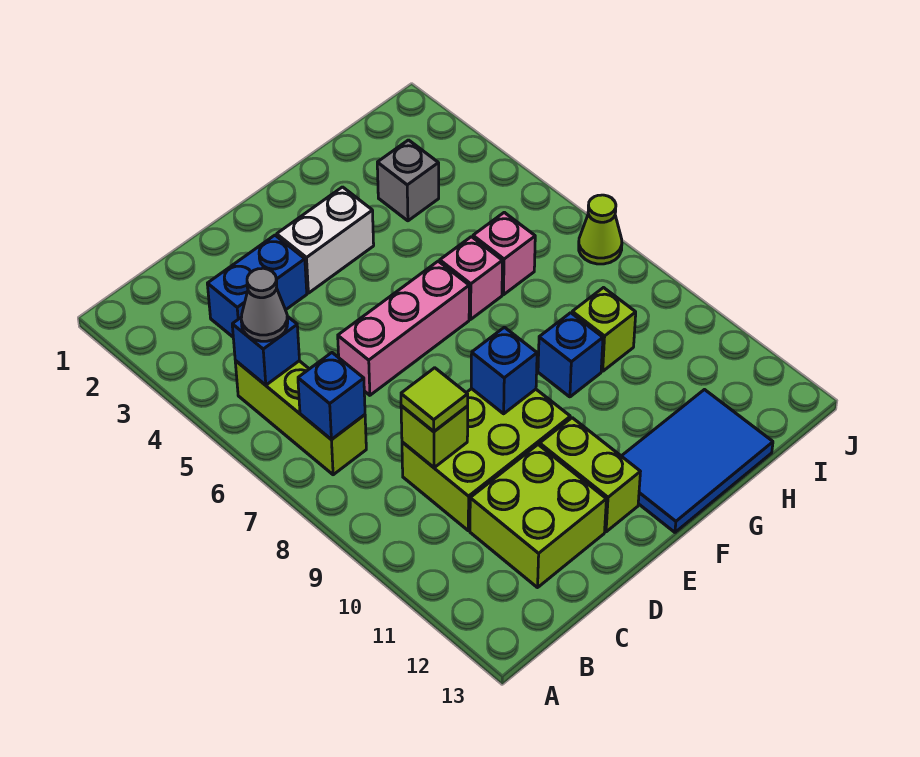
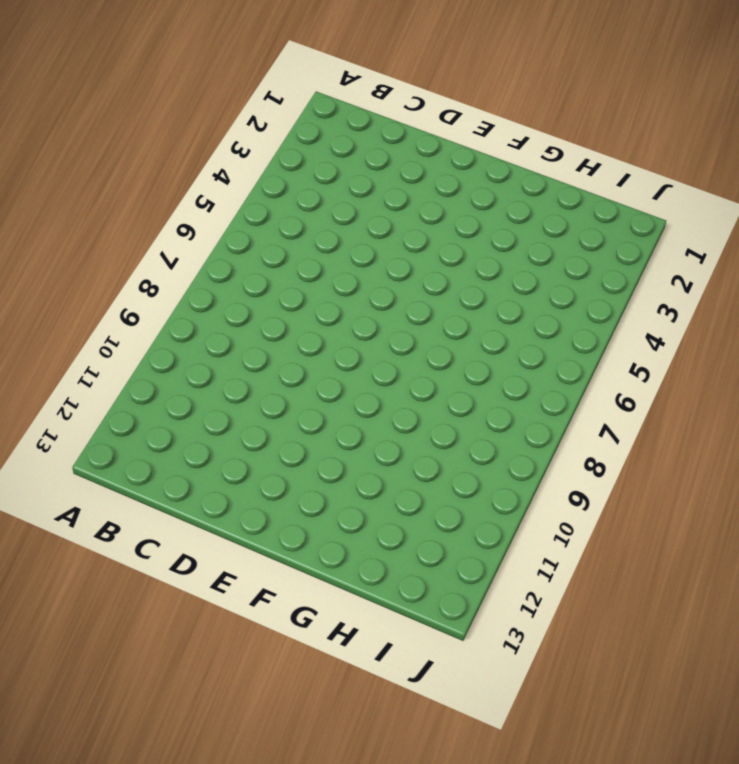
none -> lime brick B5:B7 level 1
none -> blue brick C3:D3 level 1
none -> lime brick C9:E10 level 1

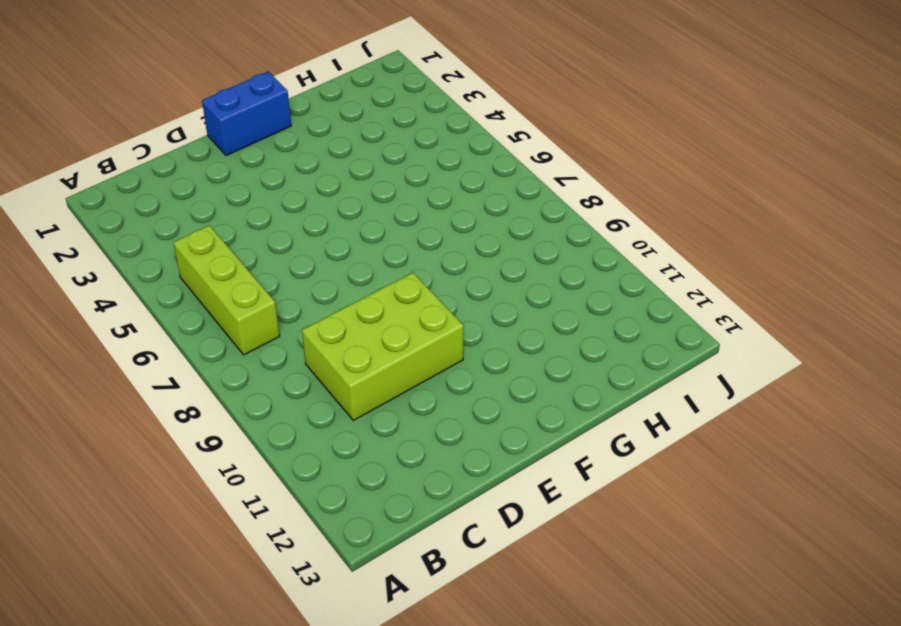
blue brick E1:F1 level 1 -> blue brick C3:D3 level 1
none -> lime brick C11:D12 level 1
none -> pink brick D6:F6 level 1
none -> white brick E3:F3 level 1

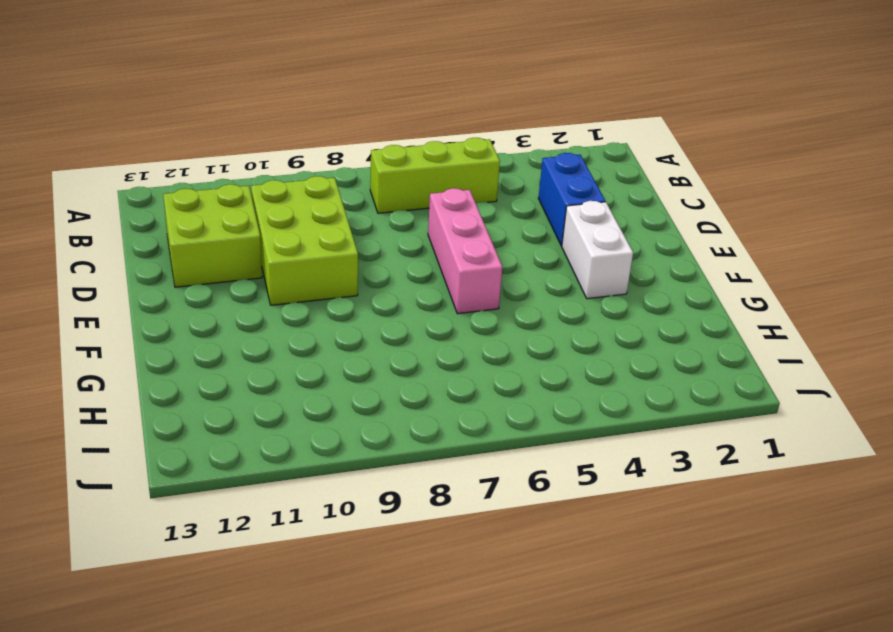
none -> lime brick E11:E12 level 1
none -> blue tile F12:H13 level 1
none -> pink brick G6 level 1

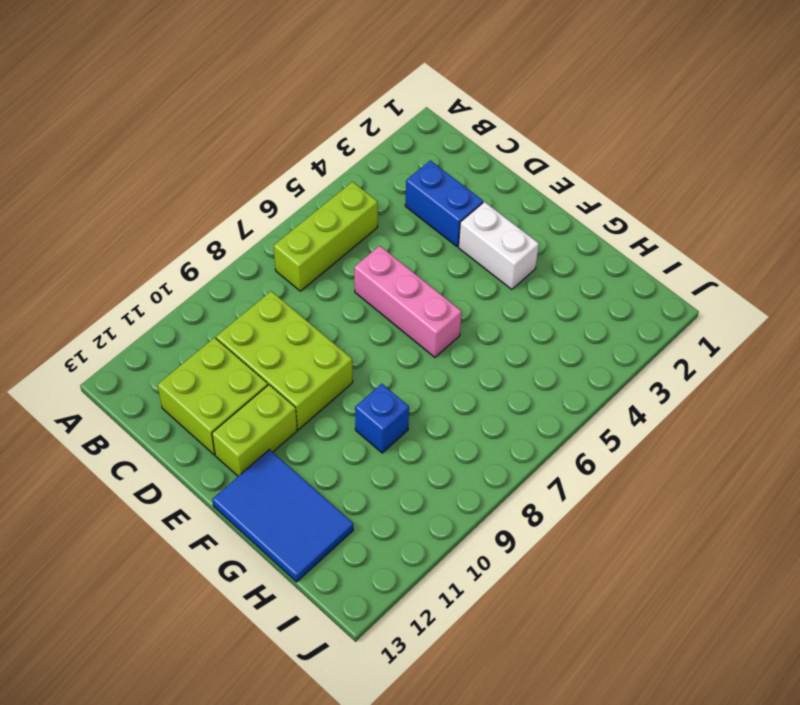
none -> pink brick G6 level 1
none -> grey brick H3 level 1
none -> pink brick H6 level 1

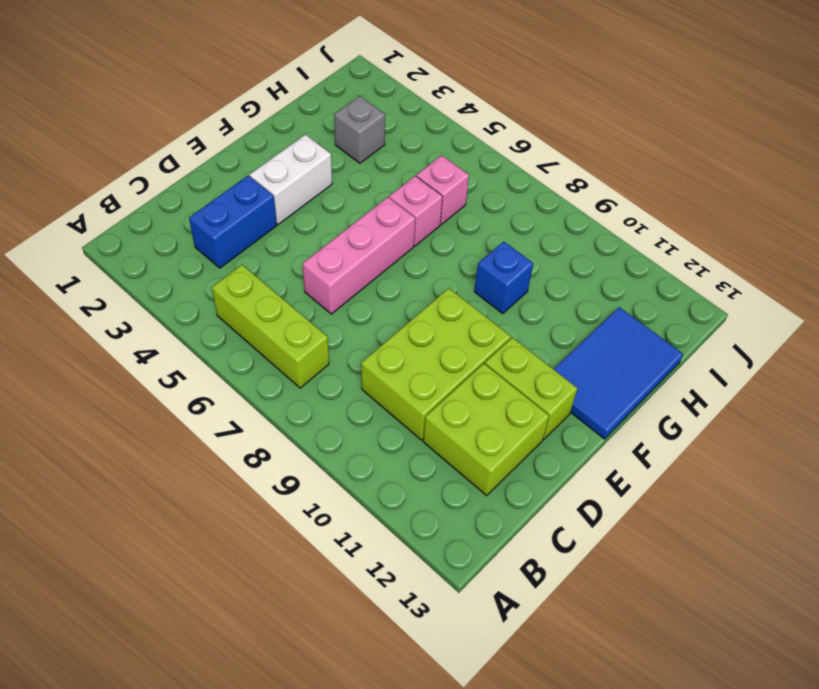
none -> lime brick H9 level 1
none -> lime cone J7 level 1
none -> blue brick B5 level 2

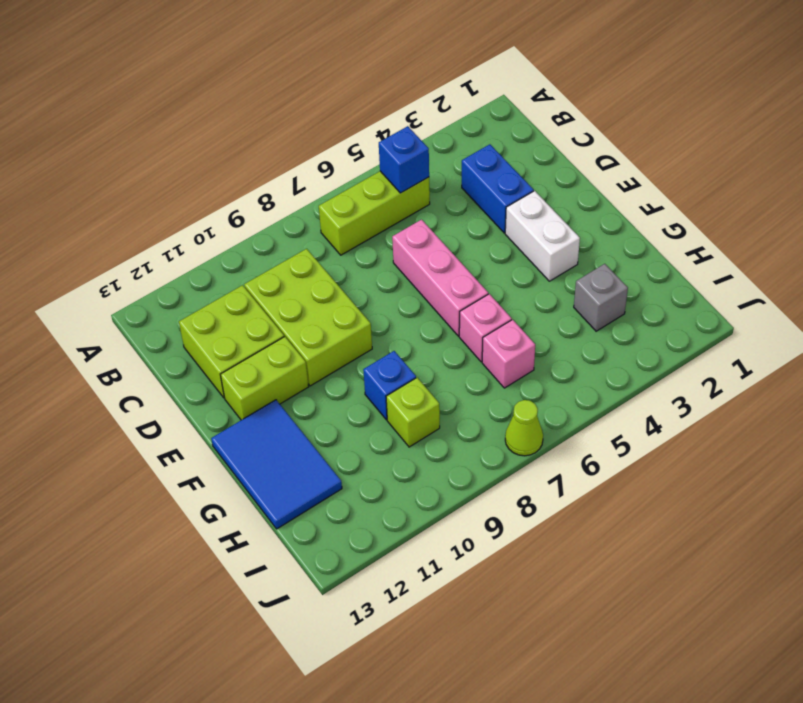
none -> blue brick B7 level 2
none -> lime brick C9 level 2
none -> blue brick E9 level 2

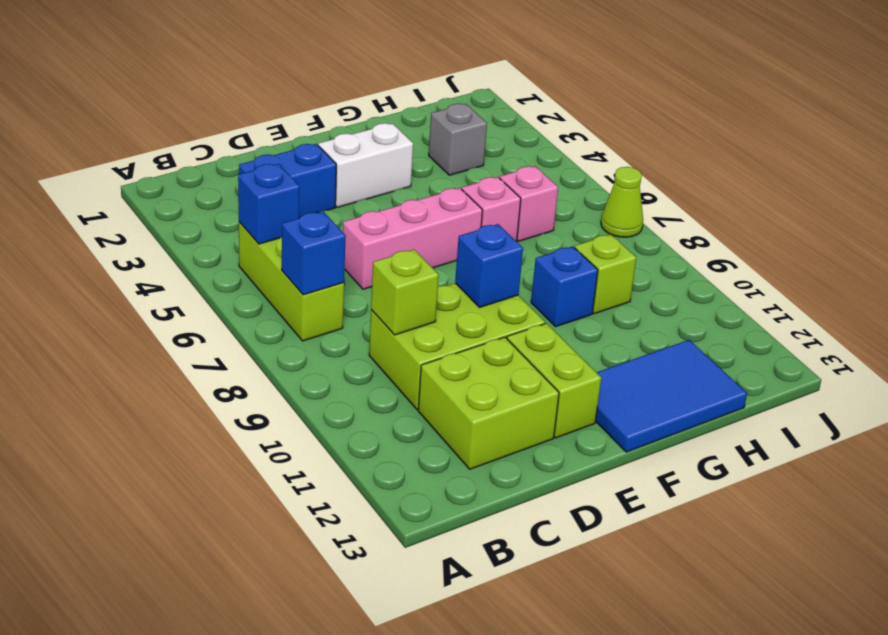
none -> grey cone B5 level 3
none -> lime tile C9 level 3

